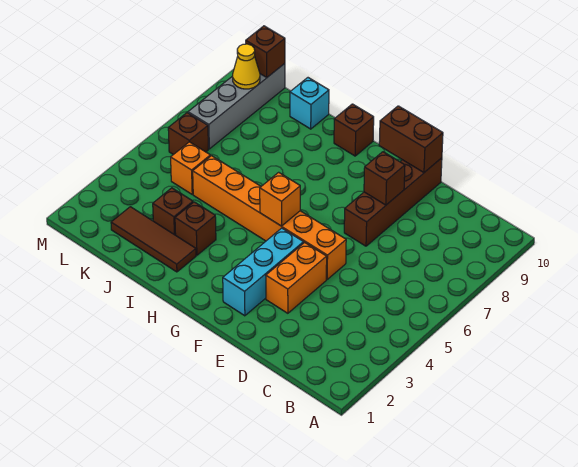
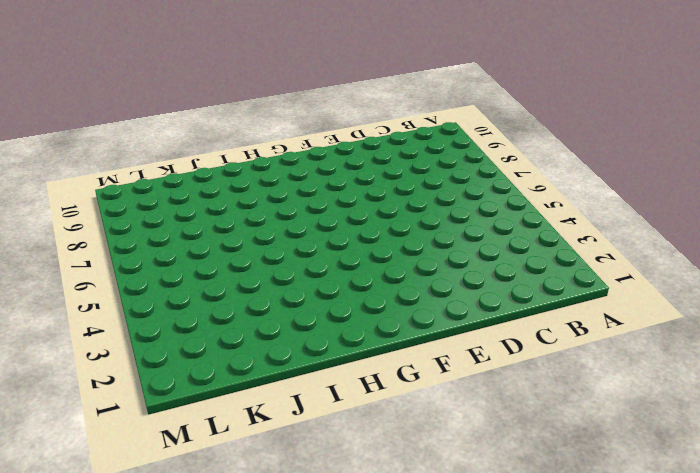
none -> orange brick E3:E4 level 1
none -> orange brick E5:J5 level 1
none -> brown brick E7:E10 level 1

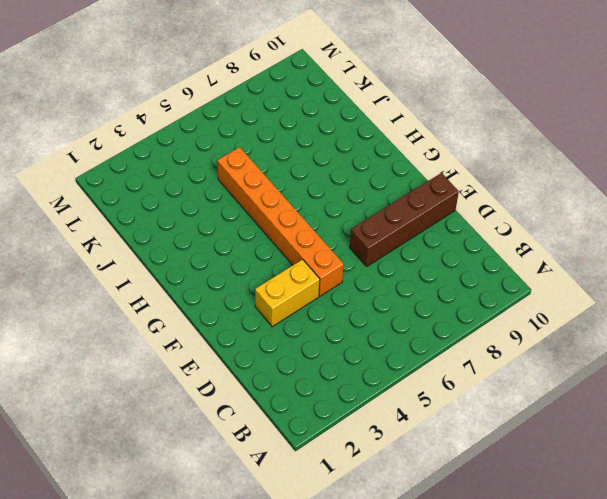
yellow brick E3:E4 level 1 -> orange brick E3:E4 level 1
none -> cyan brick F2:F4 level 1
none -> brown brick H10 level 1
none -> brown tile I2:K2 level 1

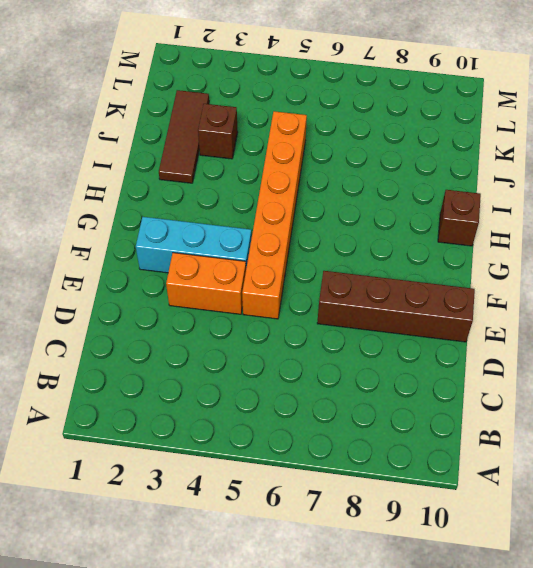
none -> brown brick I3 level 1
none -> cyan brick J10 level 1
none -> orange brick K5 level 1

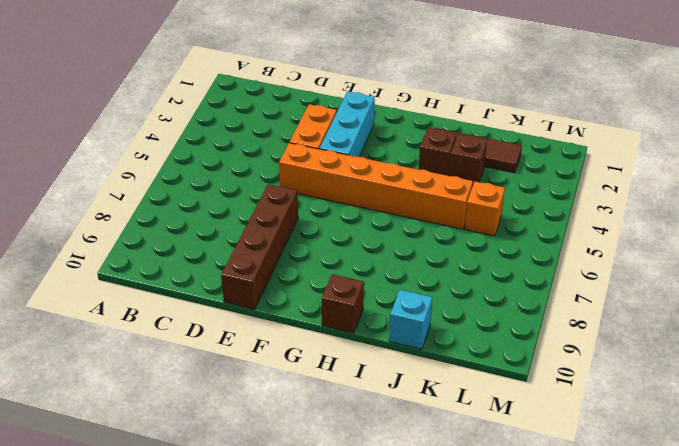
none -> brown brick L6 level 1
none -> grey brick L7:L10 level 1
none -> brown brick E8 level 2

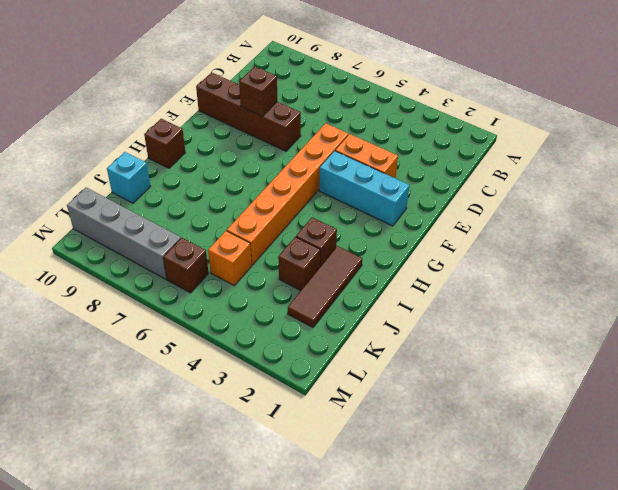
none -> brown brick E10:F10 level 2
none -> orange brick G5 level 2
none -> yellow cone L9 level 2

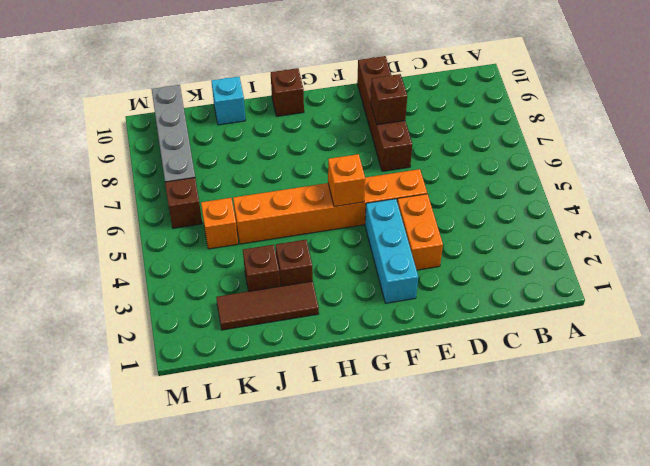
none -> brown brick E10:F10 level 2
none -> yellow cone L9 level 2
none -> brown brick L10 level 2

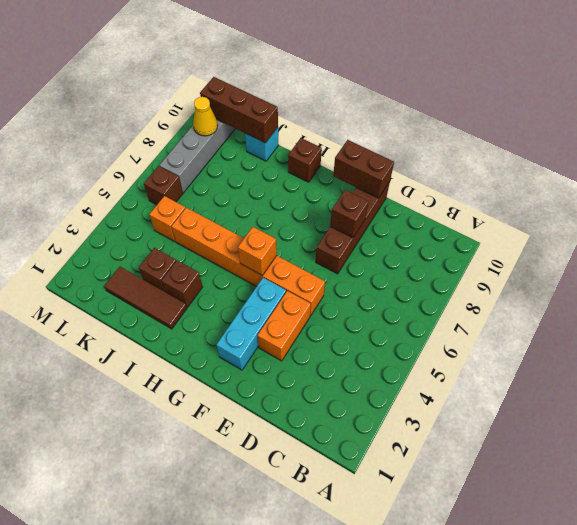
brown brick J10:L10 level 2 -> brown brick L10 level 2

